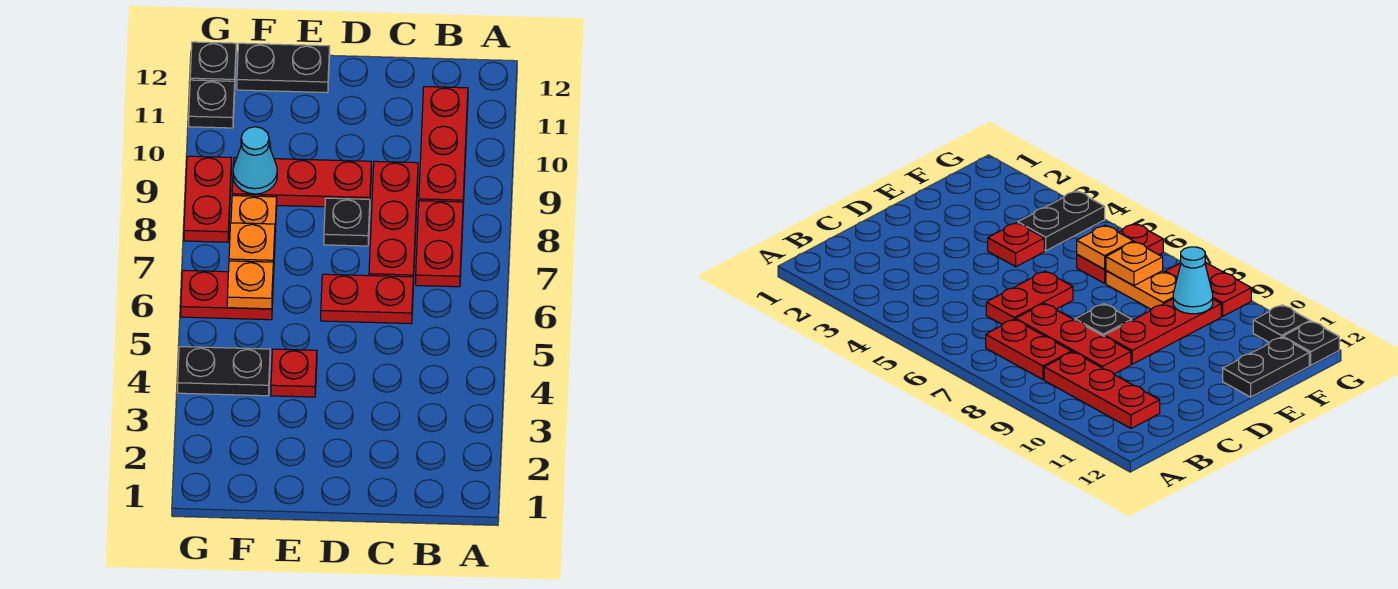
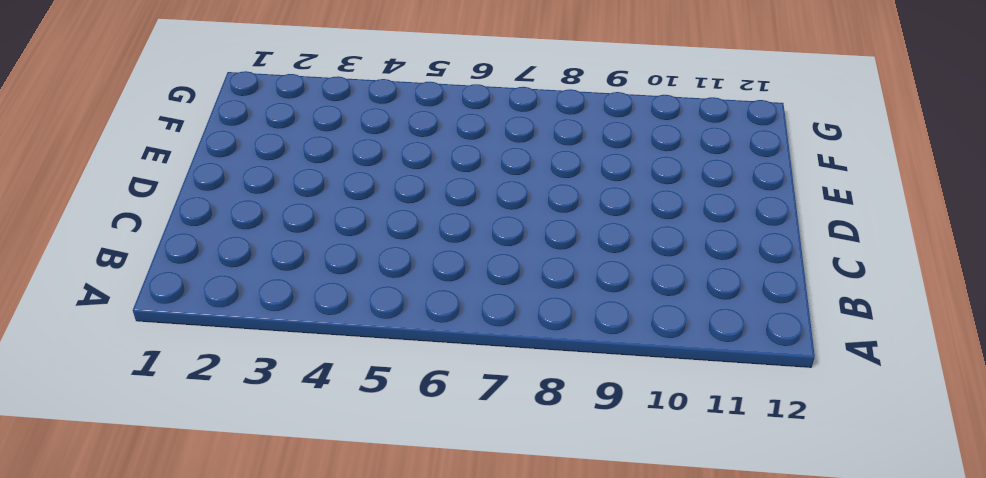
none -> red plate B7:B8 level 1
none -> red plate B9:B11 level 1
none -> red plate C6:D6 level 1

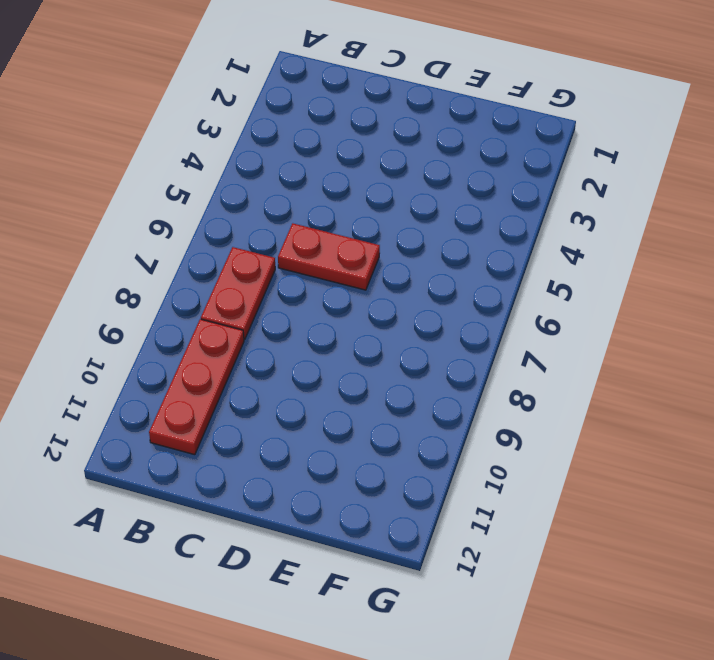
none -> red plate C7:C9 level 1
none -> black plate D8 level 1
none -> red plate D9:F9 level 1

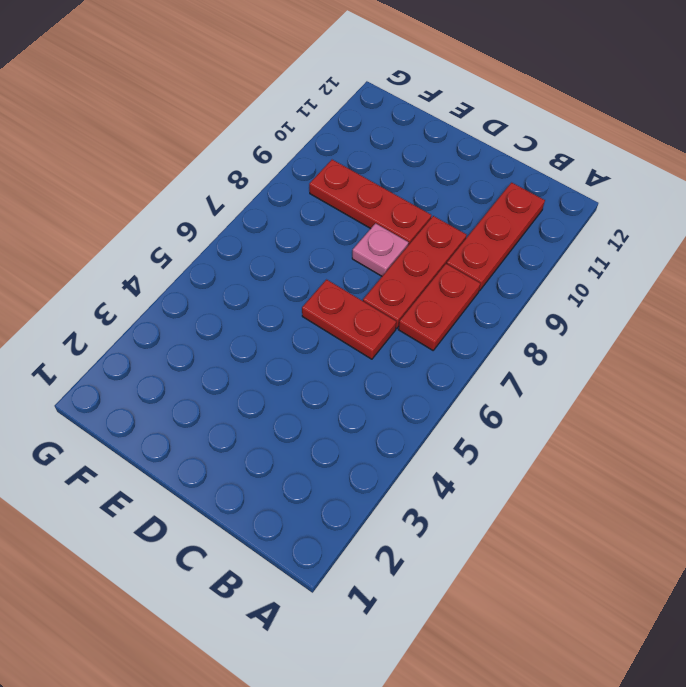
pink plate D8 level 1 -> black plate D8 level 1
none -> red plate E4 level 1
none -> black plate E12:F12 level 1
none -> black plate F4:G4 level 1

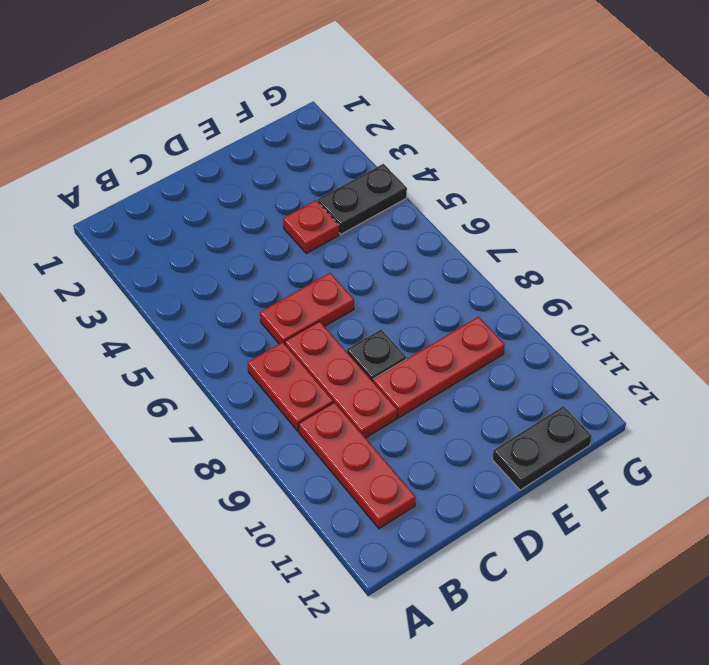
none -> red plate F6:G6 level 1
none -> orange plate F7:F8 level 1
none -> red plate G8:G9 level 1

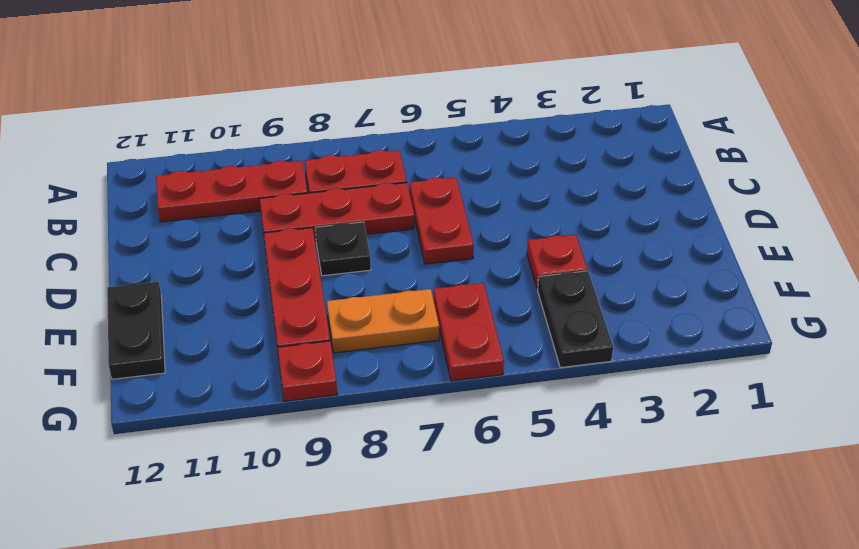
red plate G9 level 1 -> red plate G8:G9 level 1
none -> black plate G11 level 1
none -> black plate G12 level 1
none -> orange plate F6 level 2

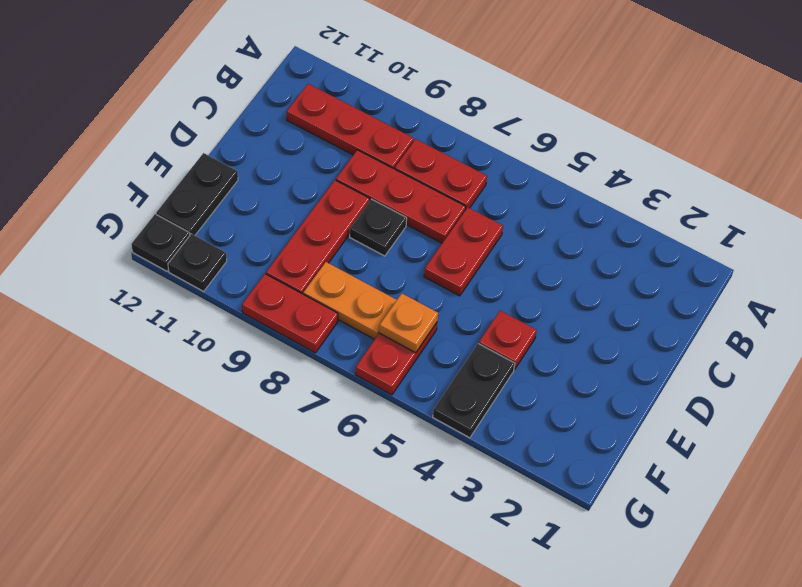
none -> orange plate F7 level 2
none -> cyan cone F9 level 2

